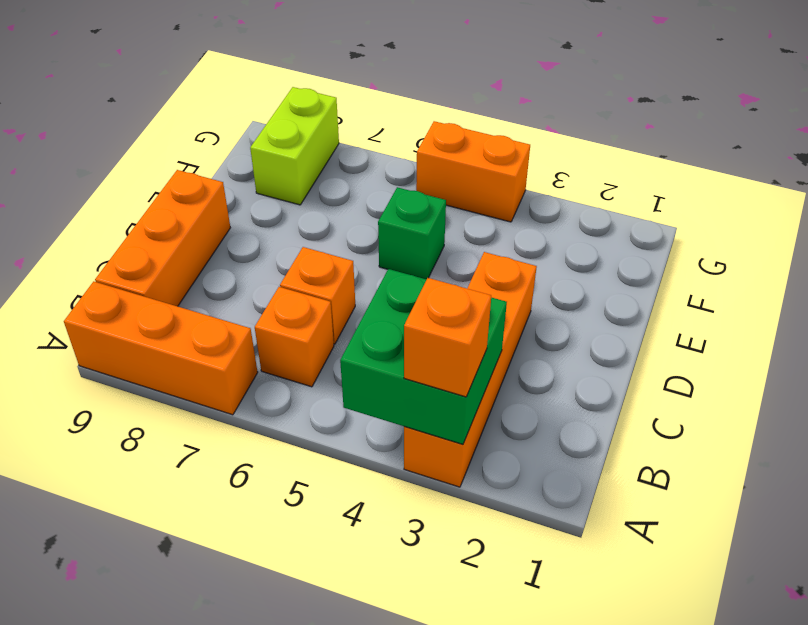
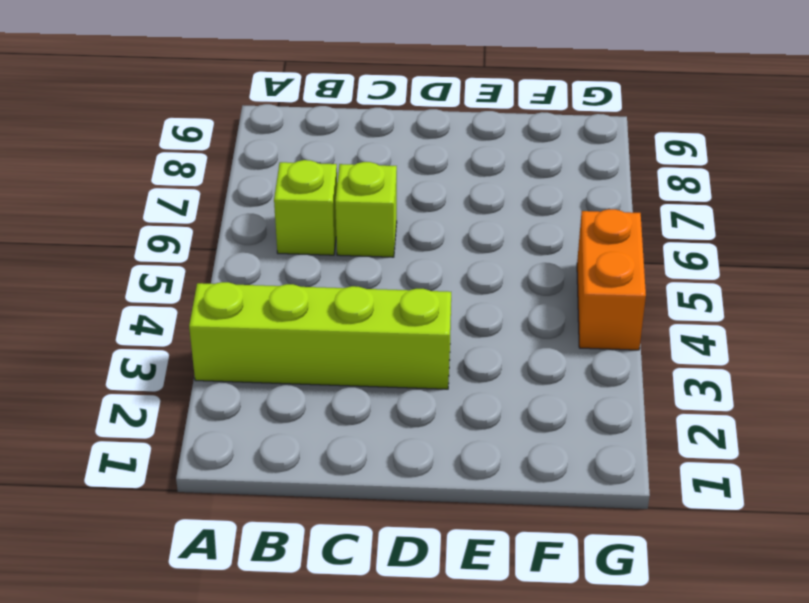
lime brick A3:D3 level 1 -> orange brick A3:D3 level 1
lime brick B6 level 1 -> orange brick B6 level 1
lime brick C6 level 1 -> orange brick C6 level 1
none -> orange brick A7:A9 level 1
none -> orange brick B9:D9 level 1

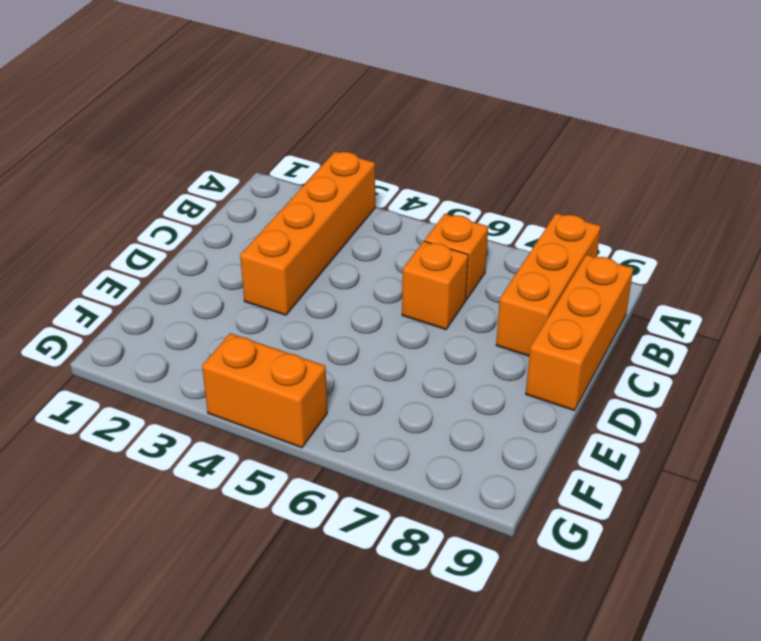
orange brick A8:C8 level 1 -> orange brick A7:A9 level 1
none -> green brick E5 level 1
none -> lime brick F8:G8 level 1

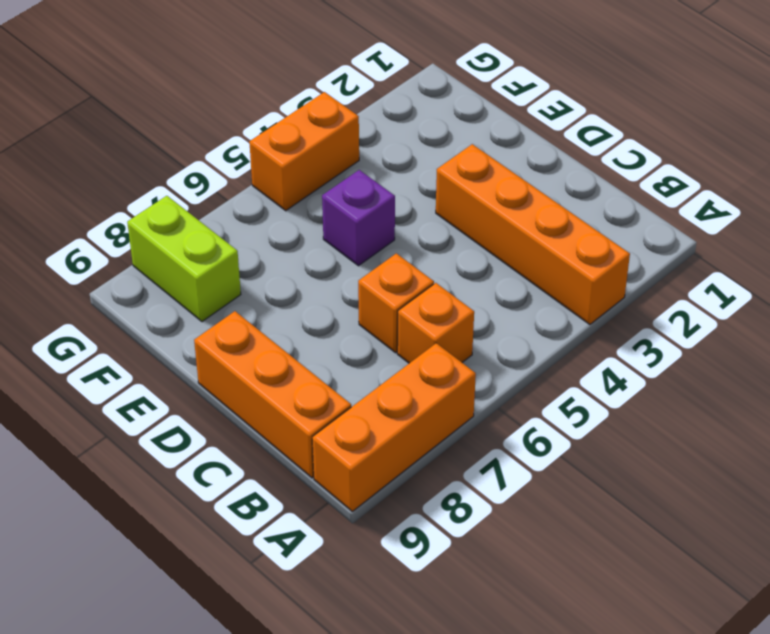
purple brick E5 level 1 -> green brick E5 level 1
none -> green brick A3:B4 level 2
none -> orange brick A3 level 3

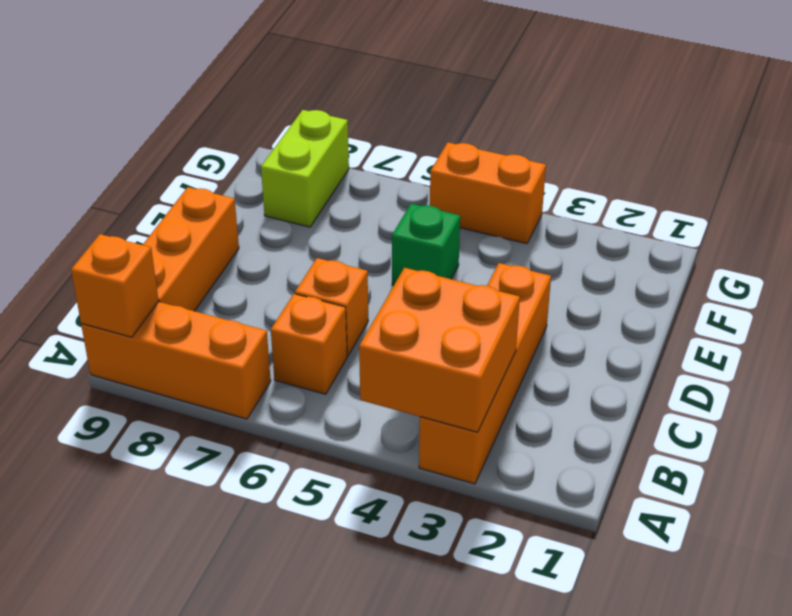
orange brick A3:B4 level 2 -> green brick A3:B4 level 2
orange brick A9 level 2 -> orange brick A3 level 3

